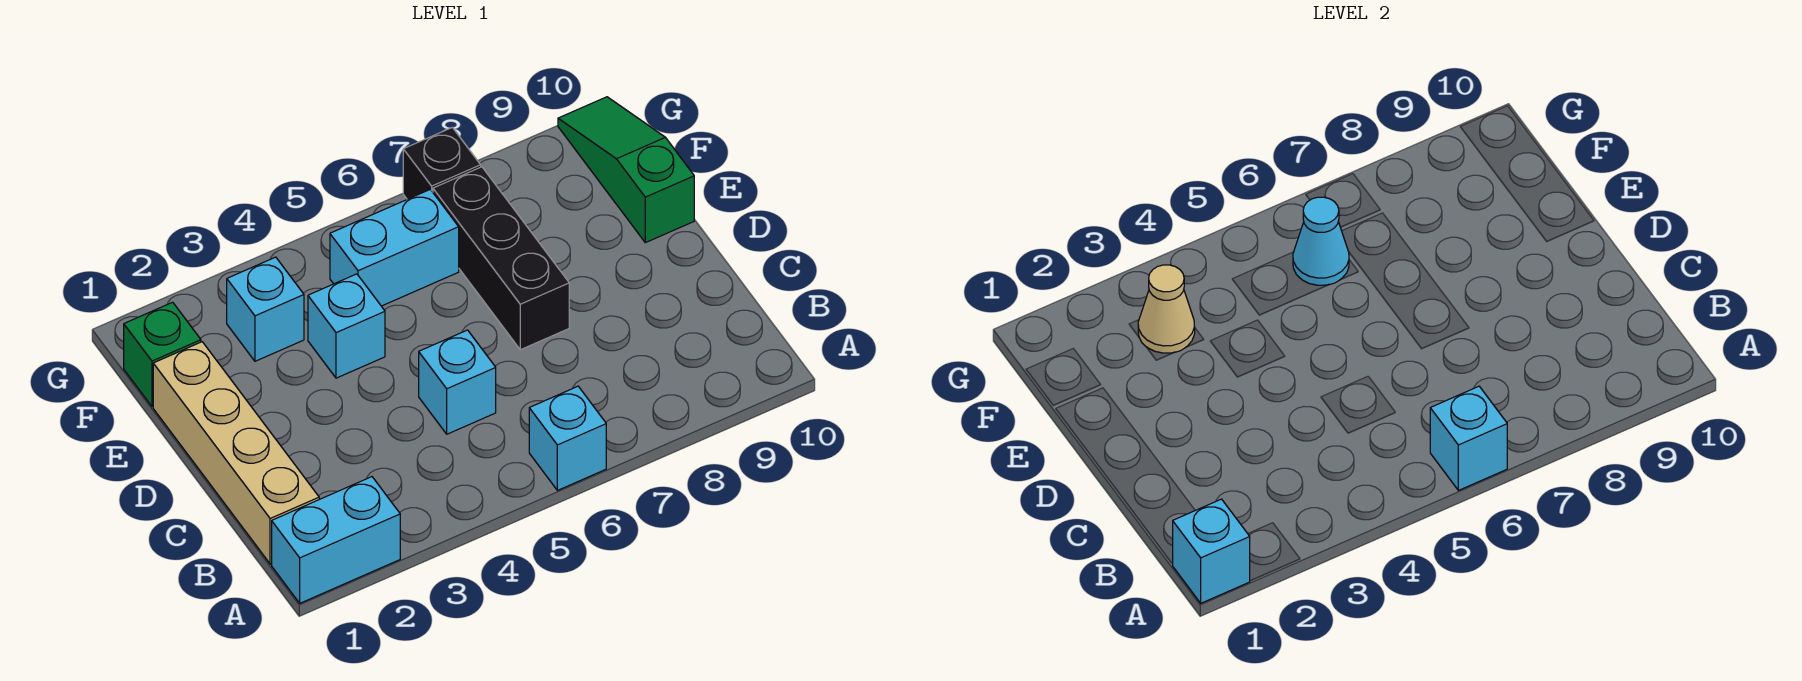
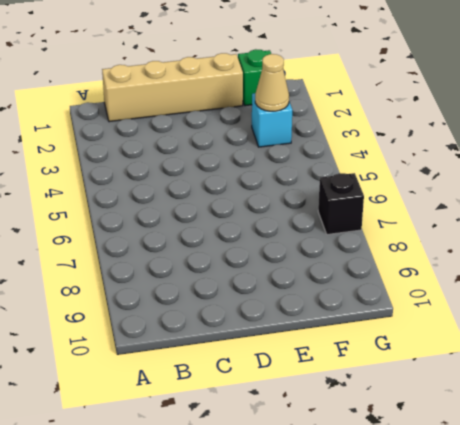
none -> cyan brick A1:A2 level 1
none -> cyan brick A6 level 1
none -> cyan brick C5 level 1

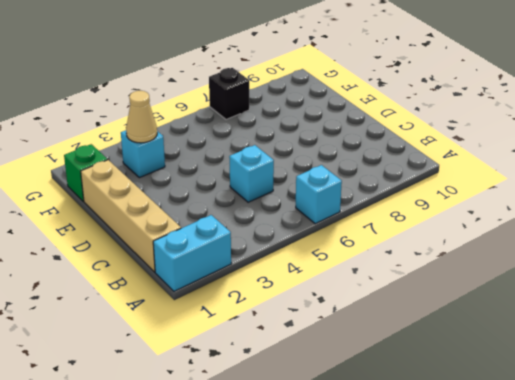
none -> black brick D7:F7 level 1
none -> cyan brick E4 level 1
none -> green slope E10:G10 level 1 top E

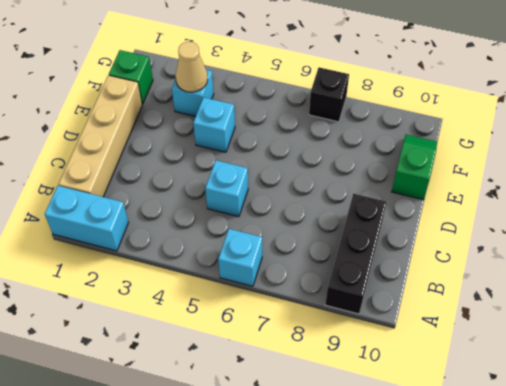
black brick A9:C9 level 1 -> black brick D7:F7 level 1
green slope E10:F10 level 1 top E -> green slope E10:G10 level 1 top E
none -> cyan brick F5:F6 level 1
none -> cyan brick A1 level 2
none -> cyan brick A6 level 2

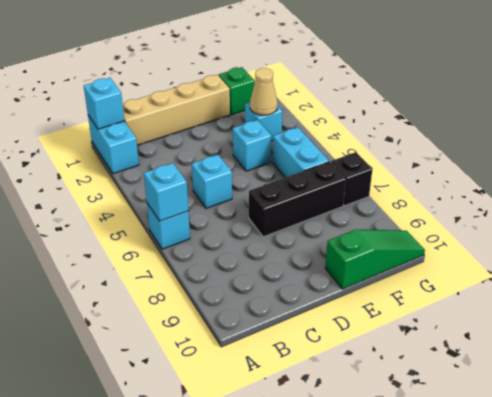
none -> cyan cone F6 level 2

